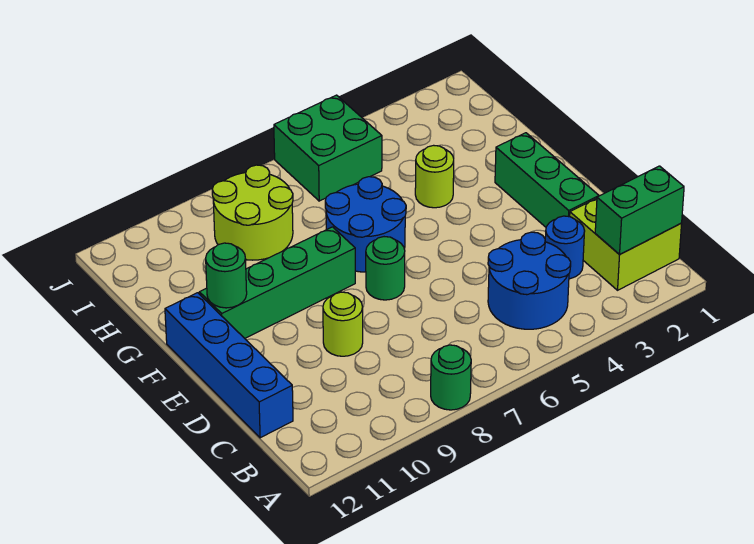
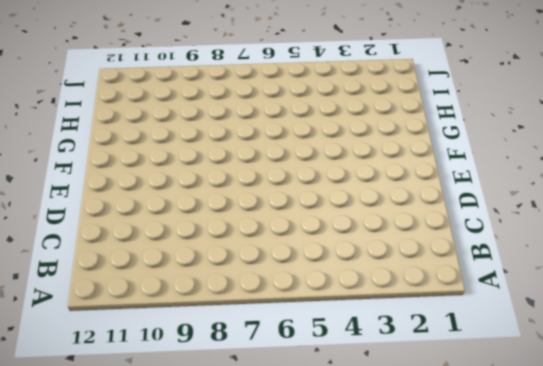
none -> green round brick A8 level 1
none -> lime brick B1:C2 level 1
none -> blue round brick B4:C5 level 1

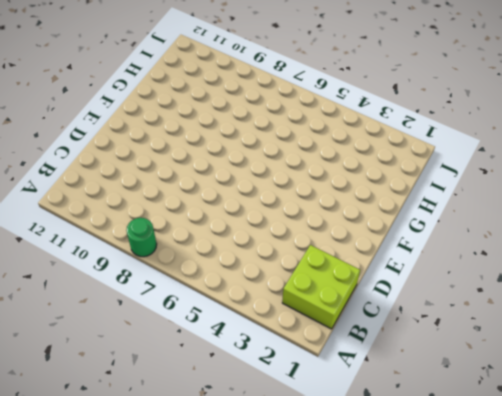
none -> blue round brick B4:C5 level 1
none -> blue round brick C3 level 1
none -> blue brick C12:F12 level 1

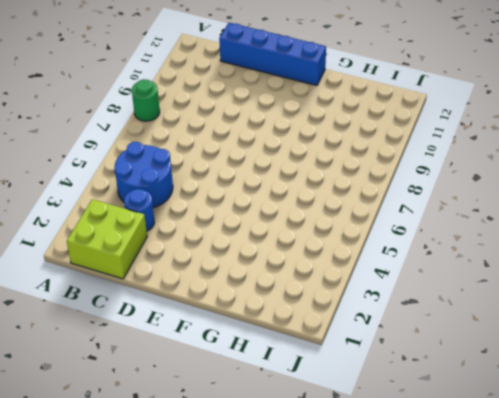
none -> green brick D2:F2 level 1
none -> lime round brick D9 level 1
none -> green round brick E7 level 1

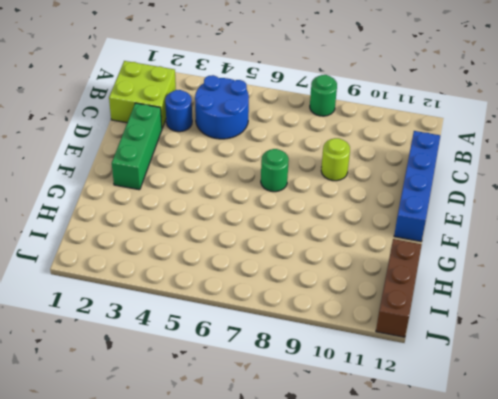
brown brick H12:J12 level 1 -> none
none -> blue round brick F6:G7 level 1
none -> green brick F8:F11 level 1
none -> lime round brick G4 level 1

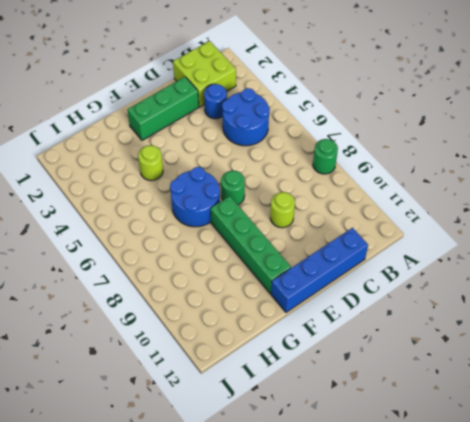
none -> lime round brick H8:I9 level 1
none -> green brick I5:J6 level 1
none -> green brick B1:B2 level 2

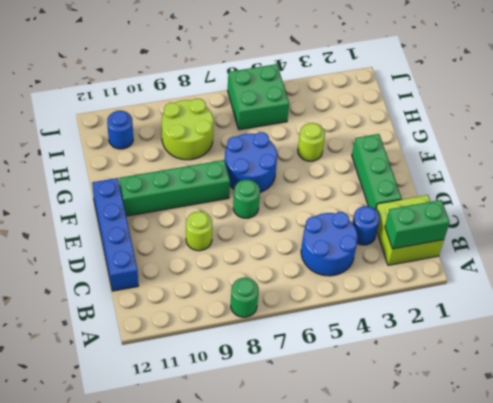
blue round brick I11 level 1 -> none
none -> green round brick F11 level 2

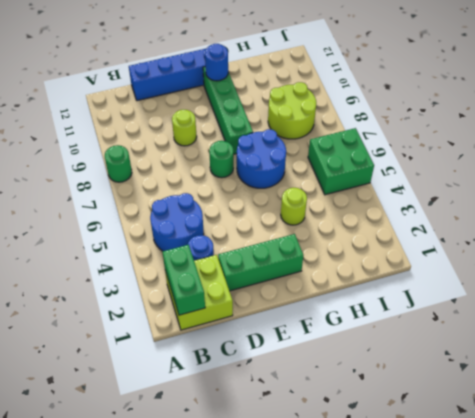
blue round brick F11 level 2 -> green round brick F11 level 2

